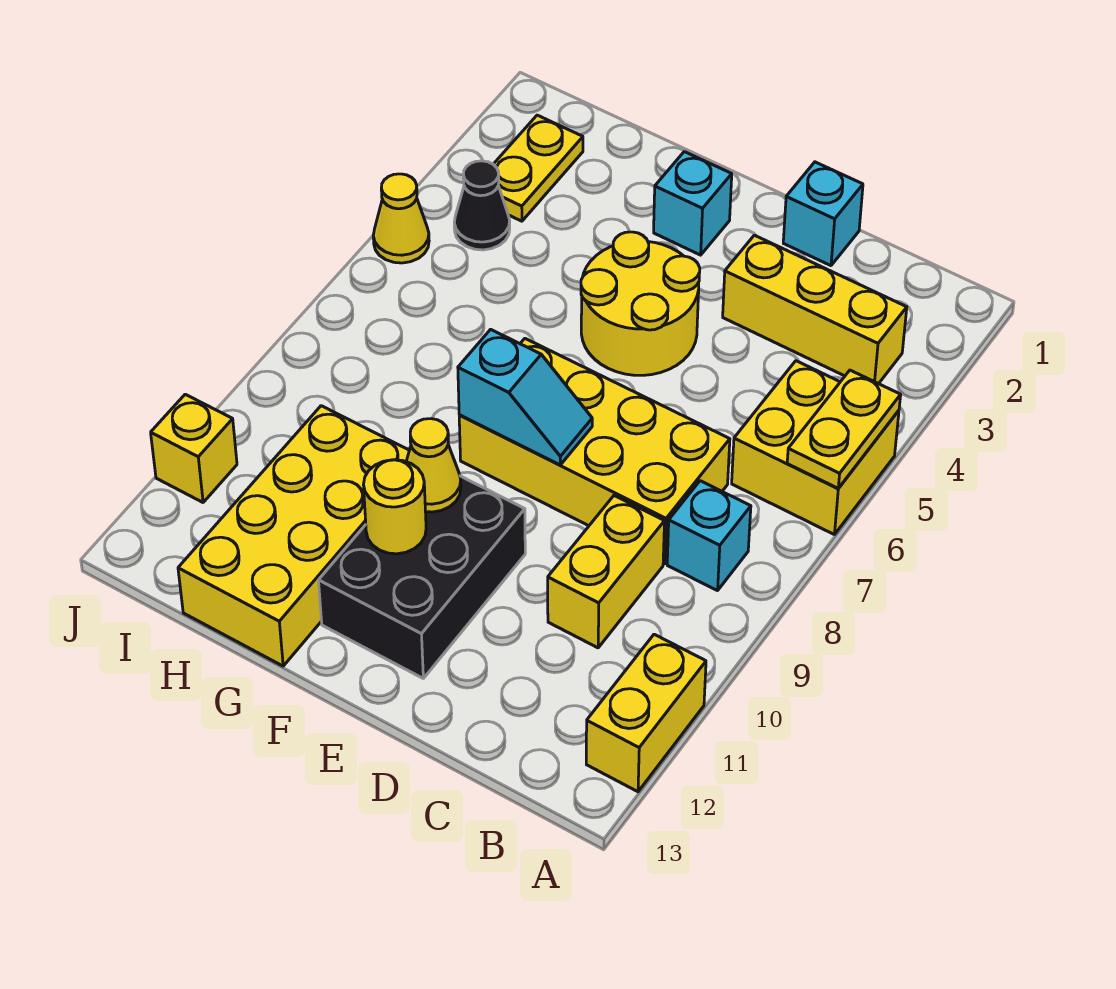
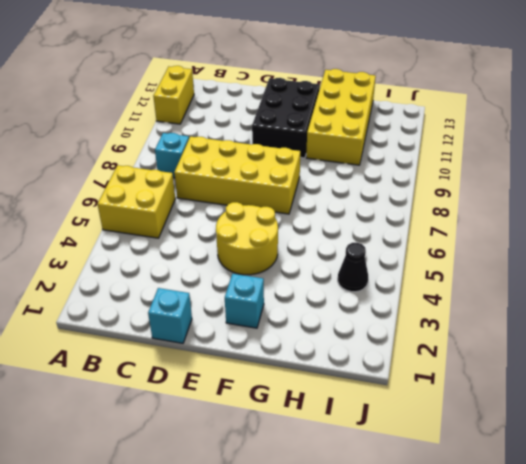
none -> yellow brick B3:D3 level 1
none -> yellow brick C9:C10 level 1
none -> yellow plate I2:I3 level 1

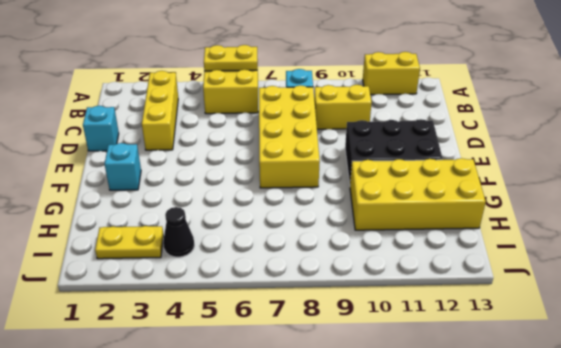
none -> yellow round brick E4:F5 level 1
none -> yellow cone J5 level 1
none -> yellow brick J11 level 1

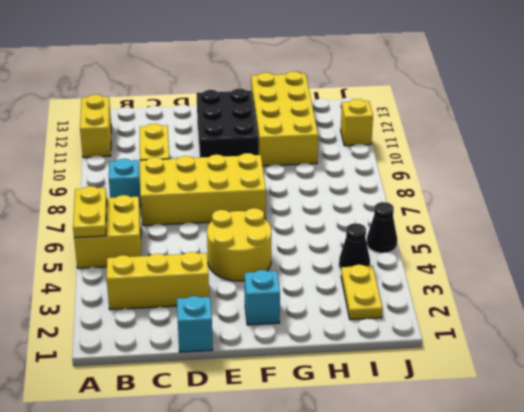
black cone J5 level 1 -> yellow cone J5 level 1
none -> cyan slope E8:F8 level 2 top F
none -> yellow cone F10 level 2
none -> yellow round brick F11 level 2

